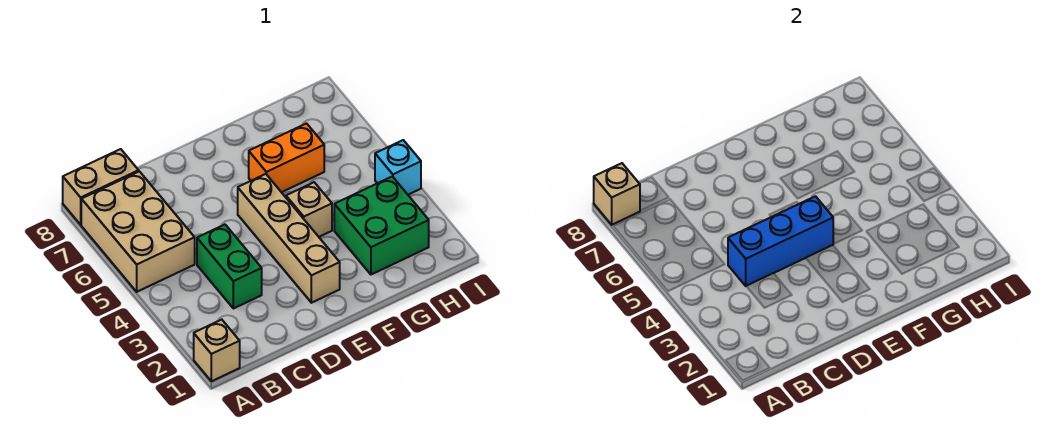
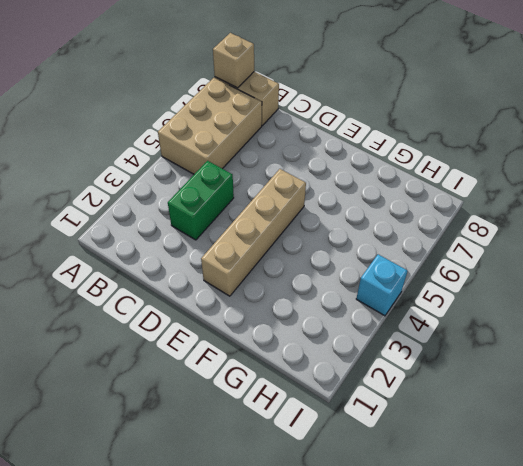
none -> tan brick A1 level 1
none -> tan brick F4 level 1

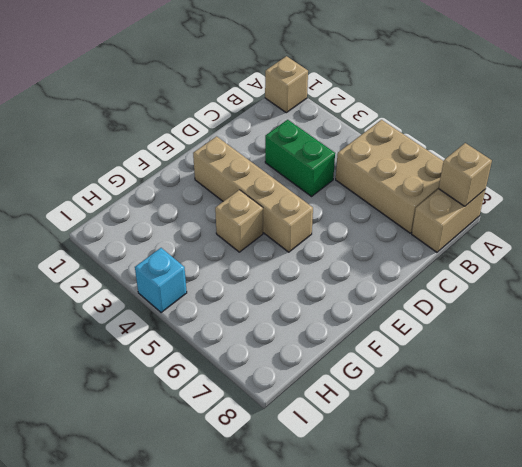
none -> orange brick F6:G6 level 1
none -> green brick G2:H3 level 1

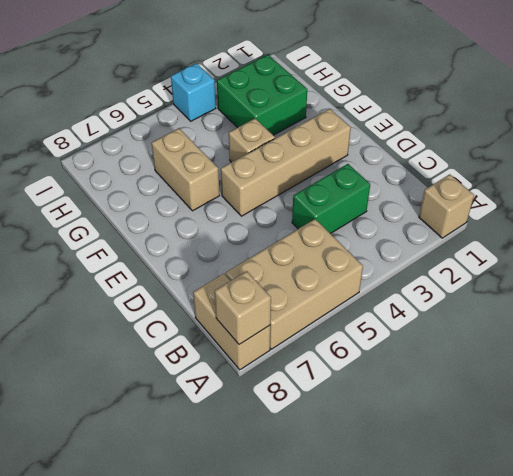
tan brick F6:G6 level 1 -> orange brick F6:G6 level 1
none -> blue brick C4:E4 level 2

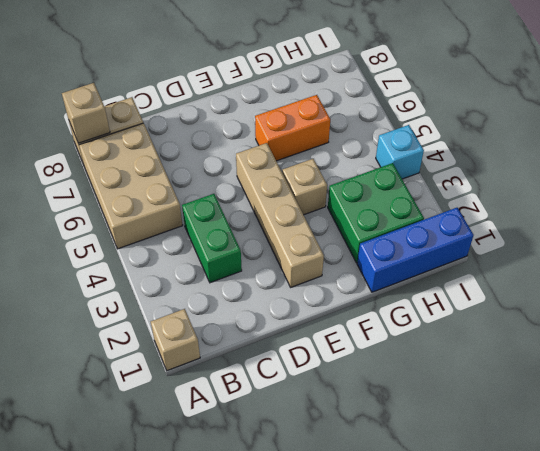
blue brick G1:I1 level 1 -> blue brick C4:E4 level 2

